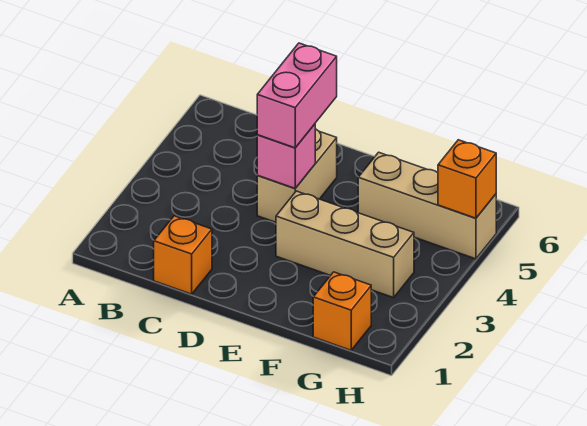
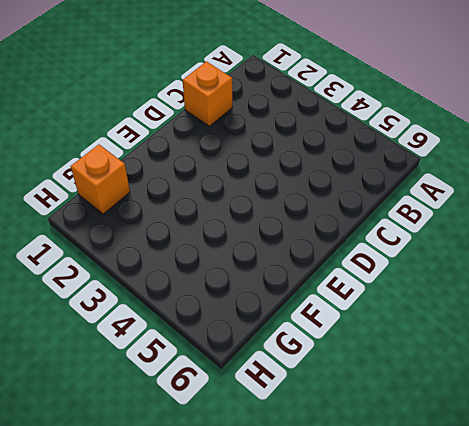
none -> tan brick D4:D5 level 1
none -> tan brick E3:G3 level 1

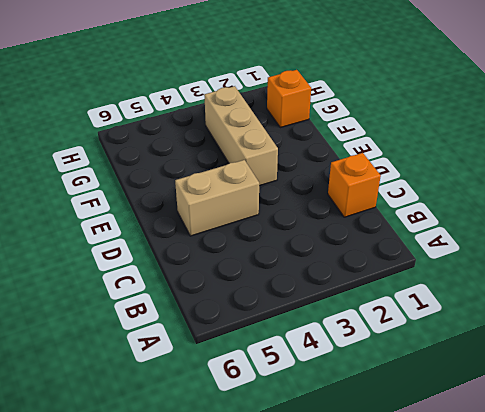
none -> tan brick F5:H5 level 1
none -> pink brick D4 level 2

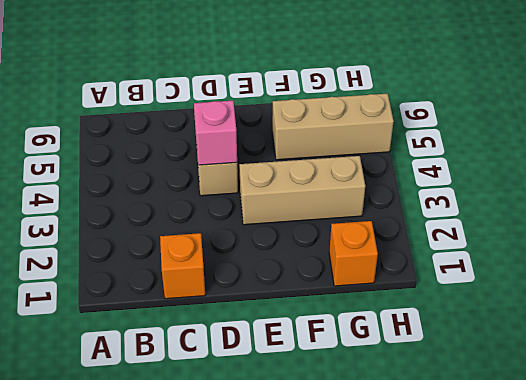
none -> orange brick H5 level 2
none -> pink brick D4:D5 level 3

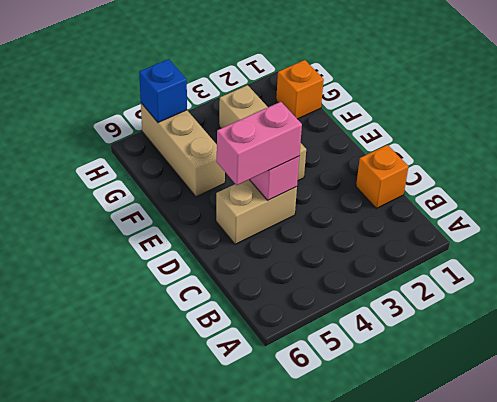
blue brick H5 level 2 -> orange brick H5 level 2

